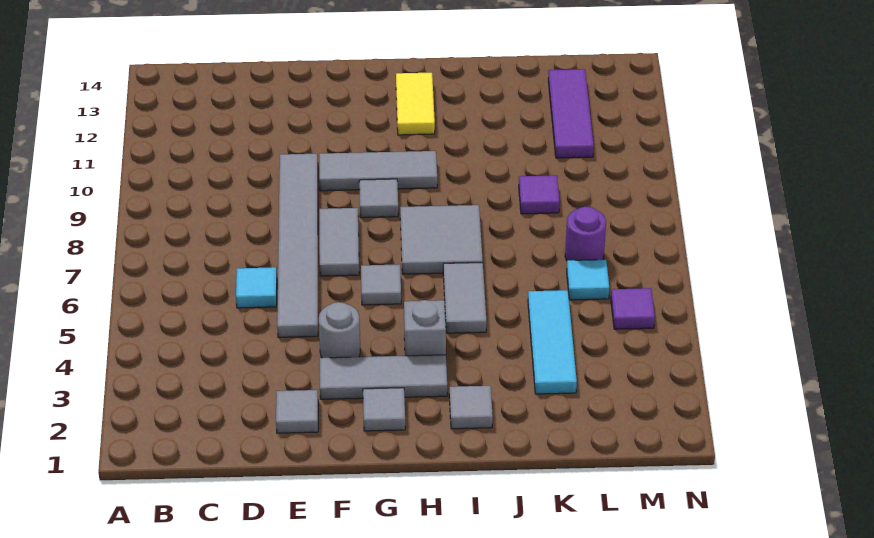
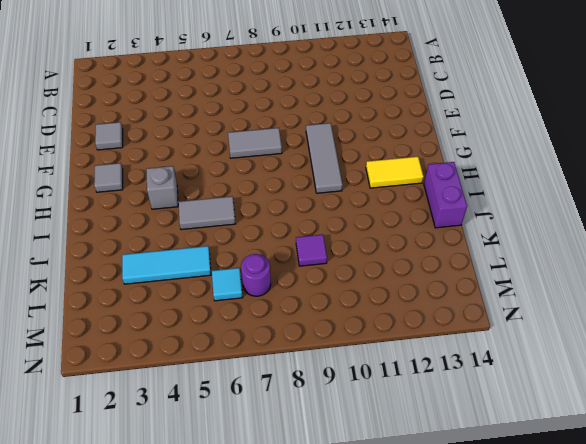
purple brick I14:J14 level 1 -> none
none -> cyan tile D6 level 1
none -> grey tile E5:E10 level 1
none -> grey tile F3:H3 level 1

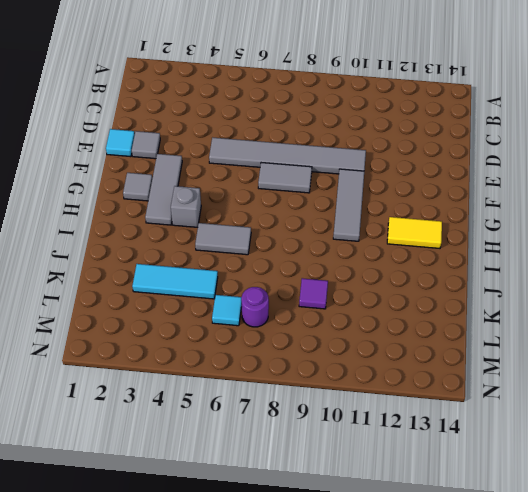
cyan tile E1 level 1 -> cyan tile D6 level 1
none -> grey round brick F4 level 1
none -> grey tile G6 level 1
none -> grey tile G9 level 1

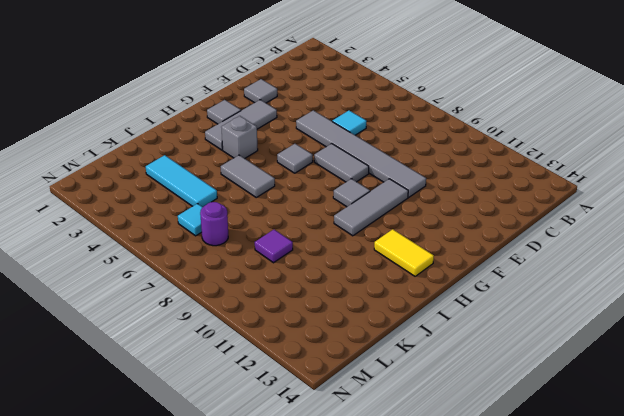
none -> grey round brick F4 level 1
none -> grey tile H7:I8 level 1
none -> grey tile I2 level 1

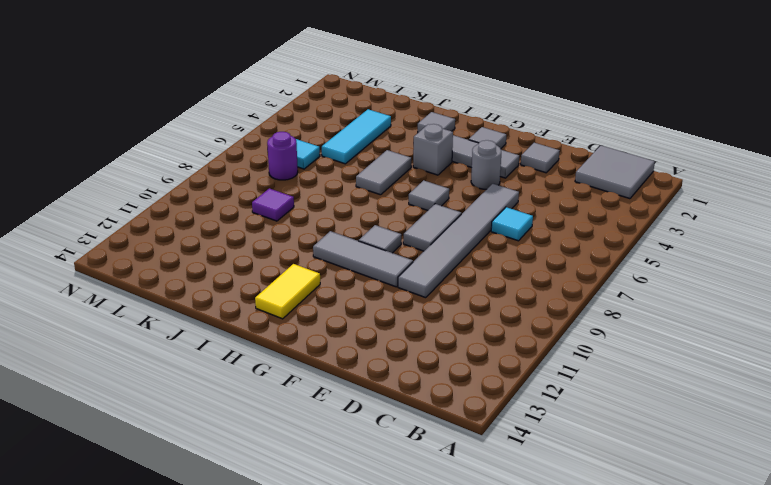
grey tile B1:C2 level 1 -> grey tile H7:I8 level 1
none -> purple tile L11:L13 level 1
none -> purple tile M5 level 1

